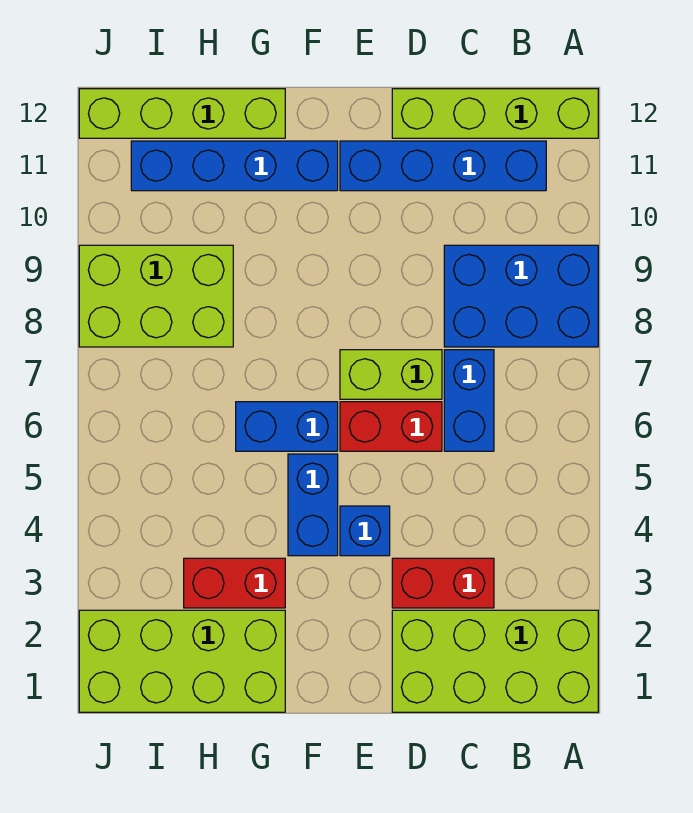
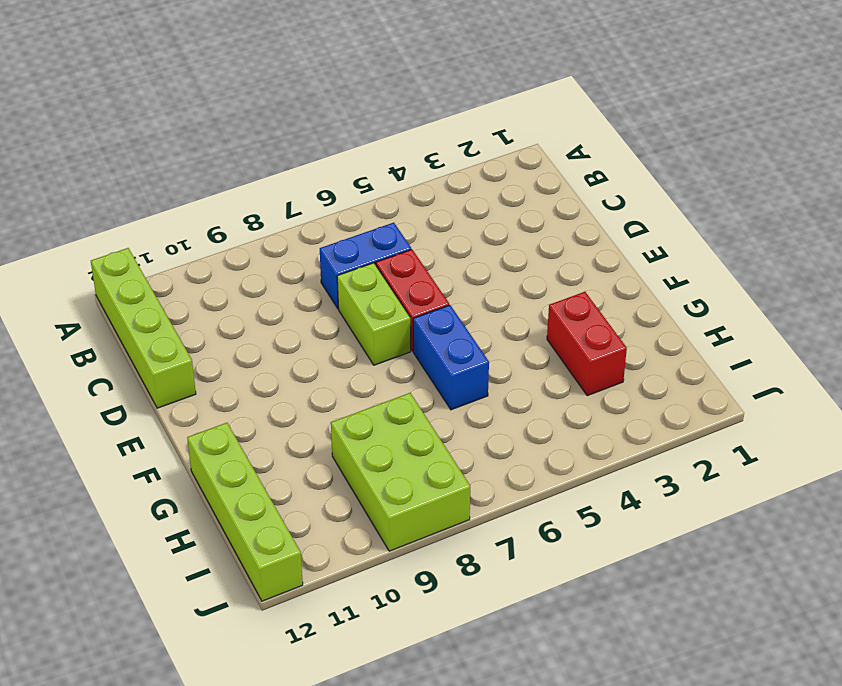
none -> lime brick A1:D2 level 1
none -> blue brick A8:C9 level 1
none -> blue brick B11:E11 level 1

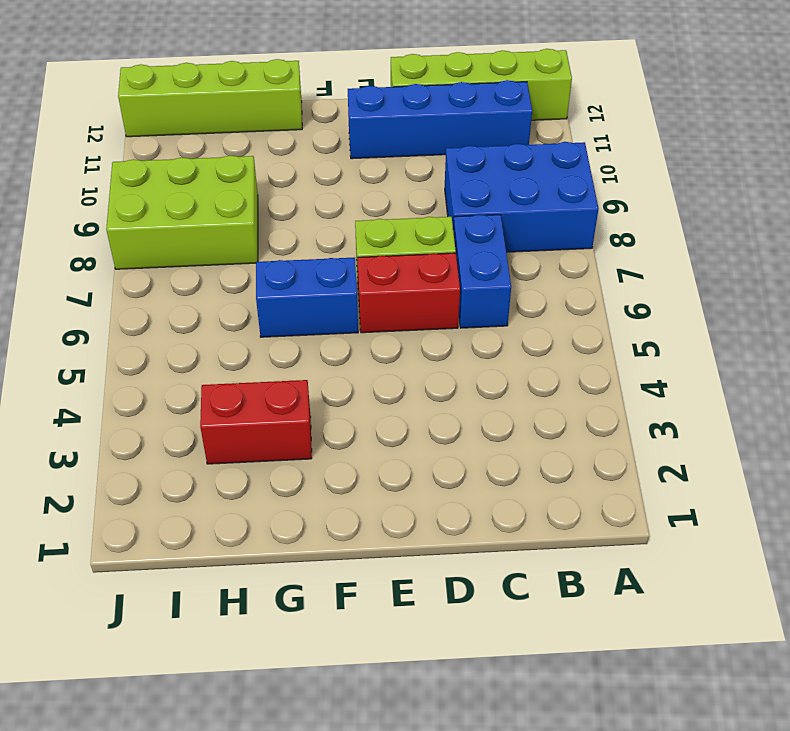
none -> lime brick A1:D2 level 1
none -> red brick C3:D3 level 1
none -> blue brick E4 level 1

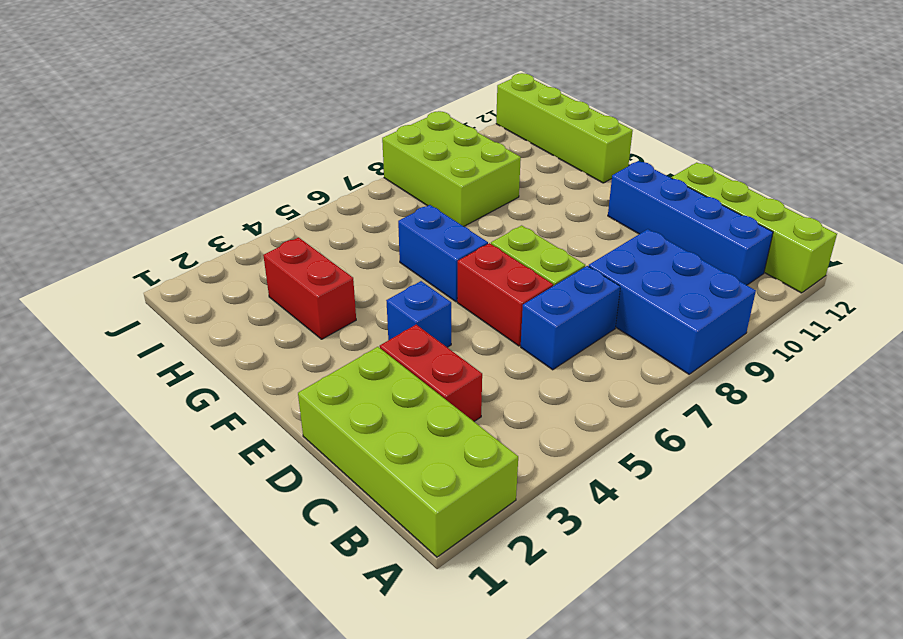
none -> blue brick F4:F5 level 1
none -> blue brick F11:I11 level 1
none -> lime brick G1:J2 level 1

